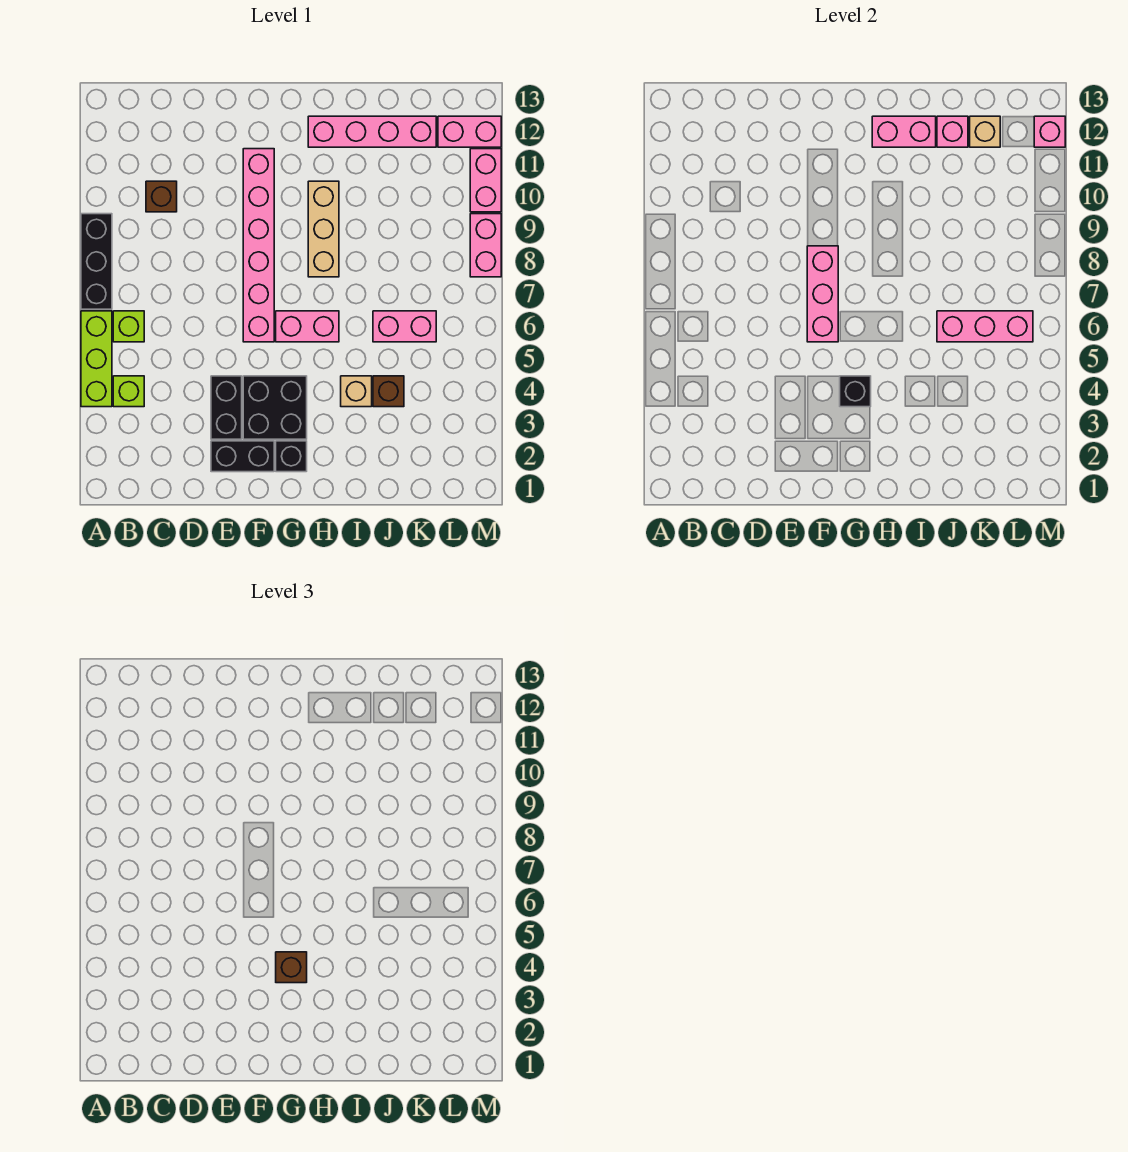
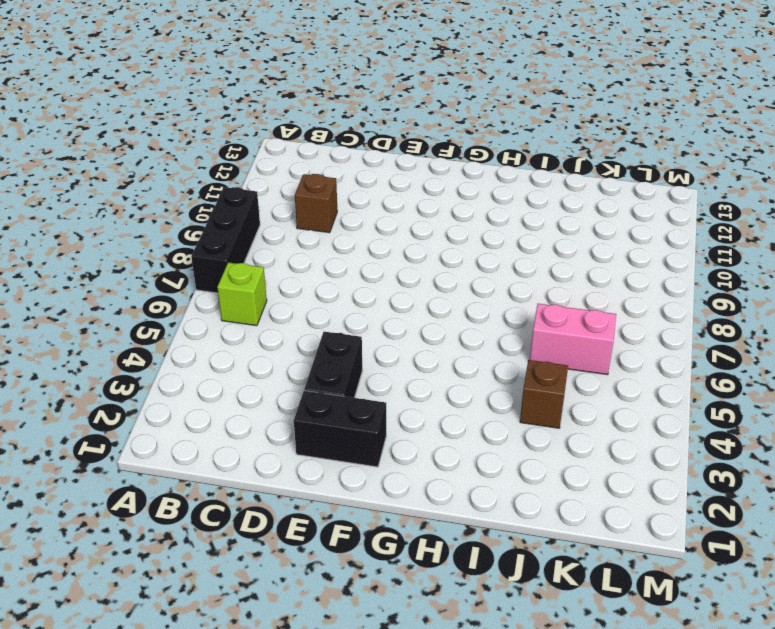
none -> lime brick A4:A6 level 1
none -> lime brick B4 level 1
none -> black brick F3:G4 level 1

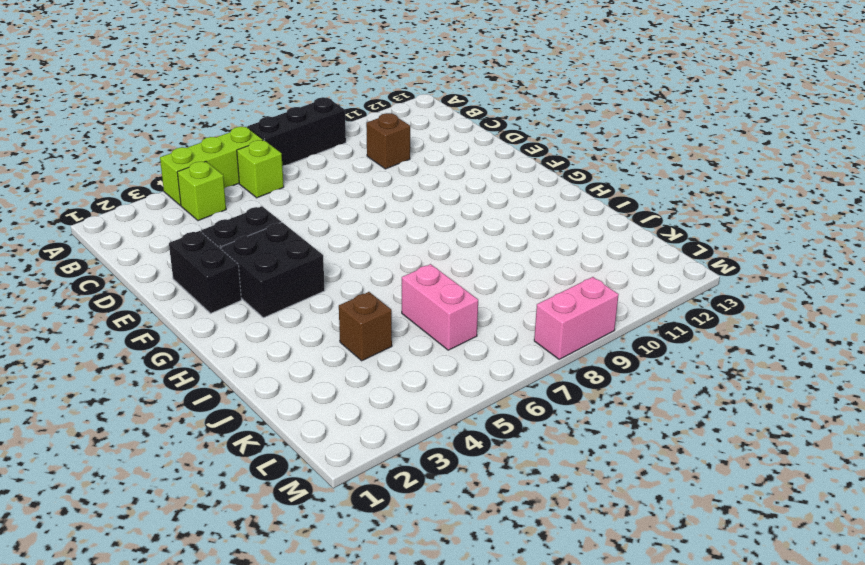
none -> pink brick F6:F11 level 1
none -> black brick G2 level 1
none -> pink brick G6:H6 level 1

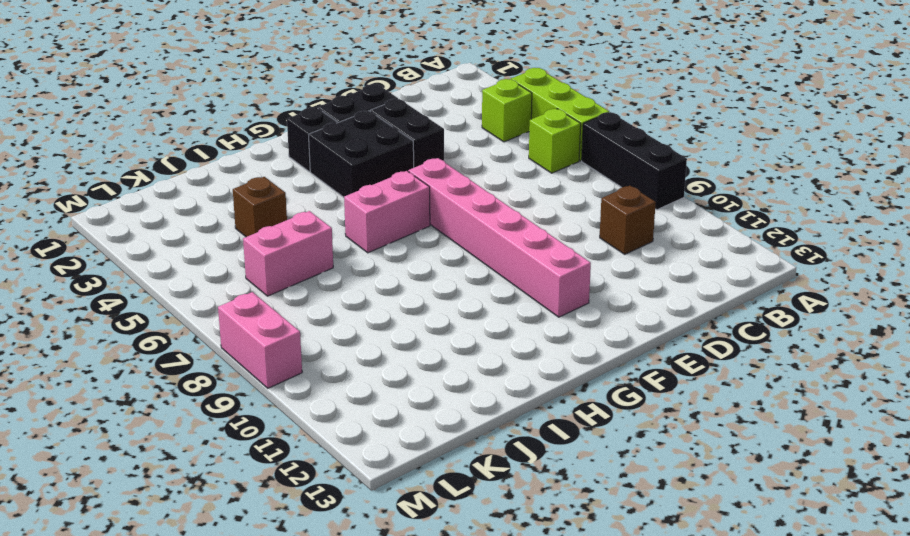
none -> tan brick H8:H10 level 1
none -> pink brick H12:K12 level 1
none -> tan brick I4 level 1

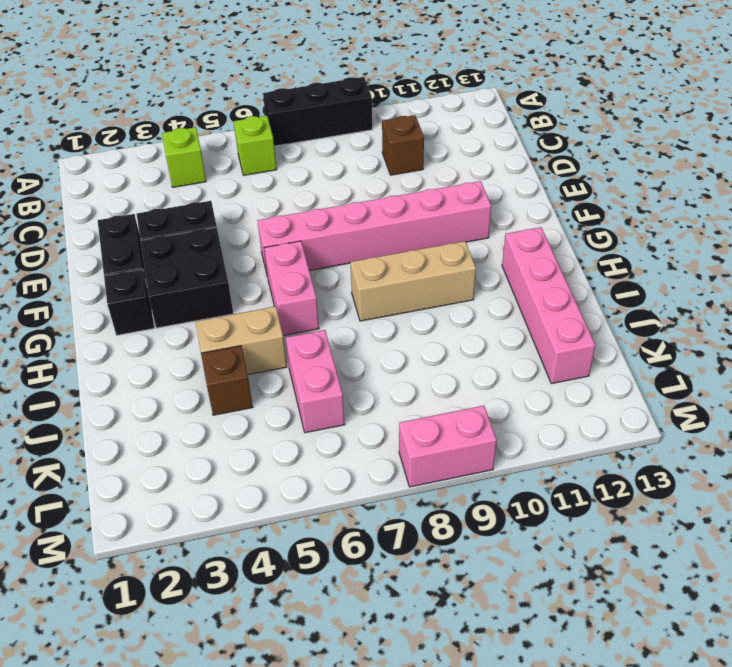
tan brick I4:I5 level 1 -> tan brick I4 level 1
none -> lime brick A4:A6 level 1
none -> pink brick L12:M12 level 1
none -> pink brick M10:M11 level 1

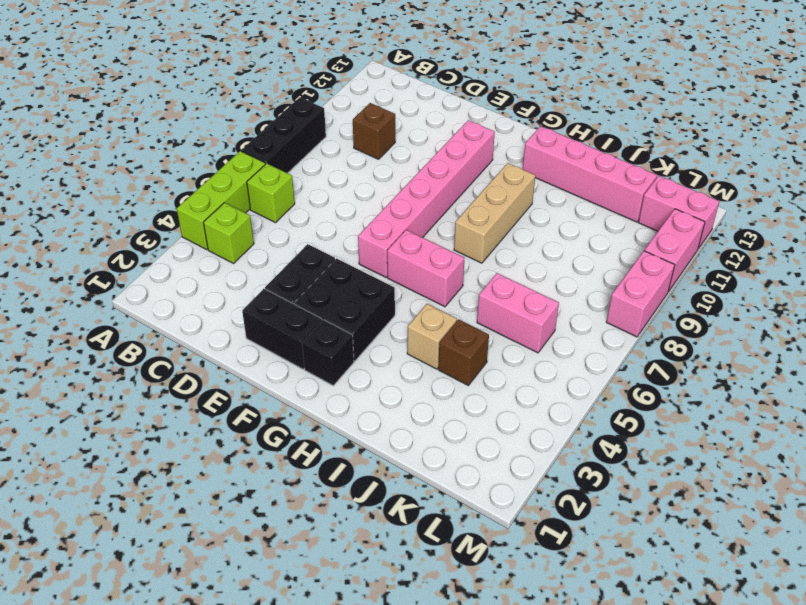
none -> pink brick F6:F8 level 2
none -> black brick G4 level 2
none -> pink brick H12:I12 level 2

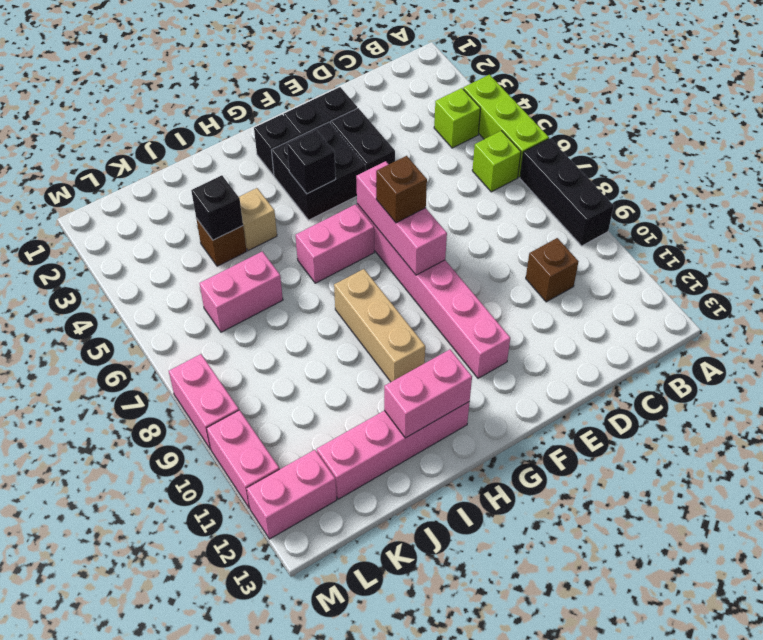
brown brick F7 level 3 -> brown brick G4 level 3
black brick J4 level 2 -> none
none -> pink brick J6:L6 level 2
none -> pink brick J12 level 2
none -> tan brick K12 level 2

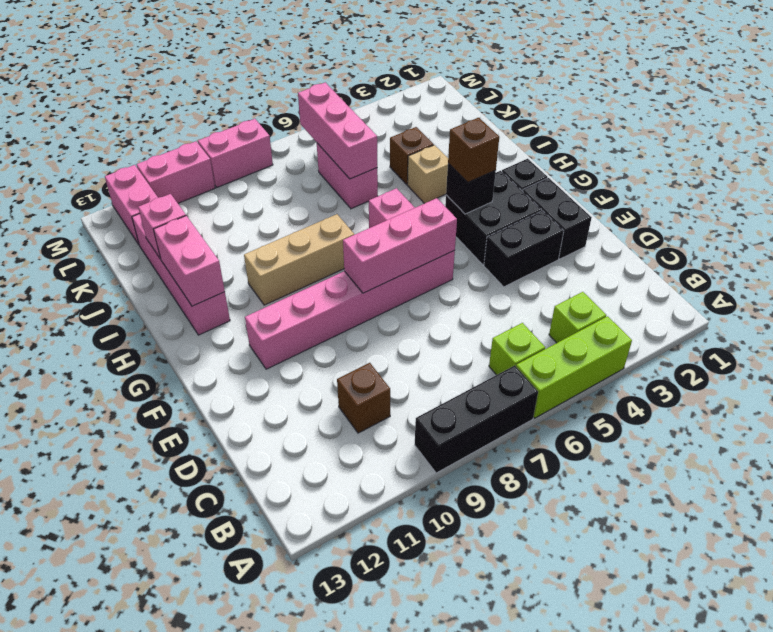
none -> tan brick K12 level 2
none -> pink brick M12 level 2

